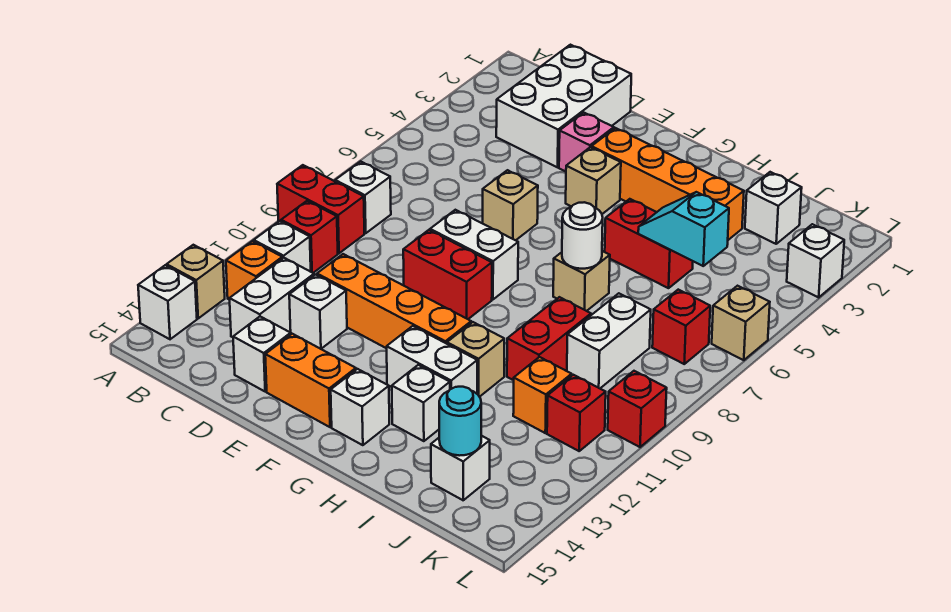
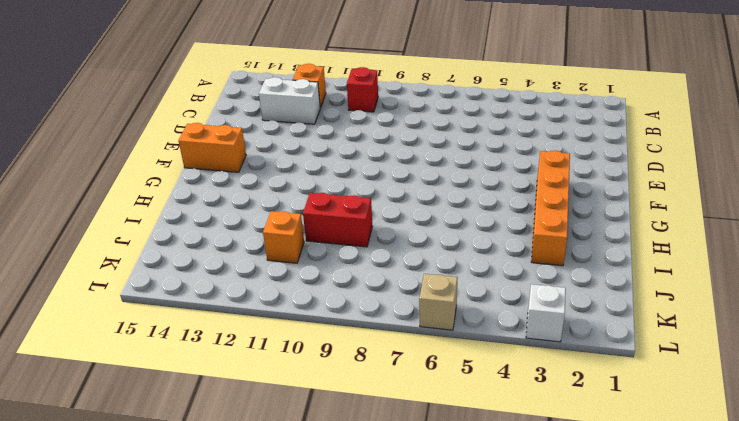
orange brick F14:F15 level 1 -> orange brick E14:F14 level 1
none -> red brick A9:B9 level 1
none -> tan brick A13 level 1
none -> white brick A14 level 1
none -> white brick B8 level 1

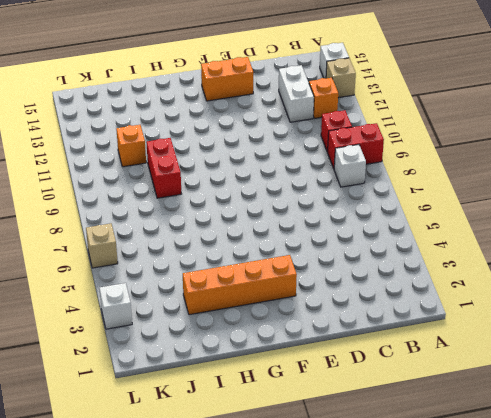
none -> white brick B11 level 1
none -> white brick C1:D3 level 1
none -> orange brick D11:G11 level 1
none -> white brick D12 level 1

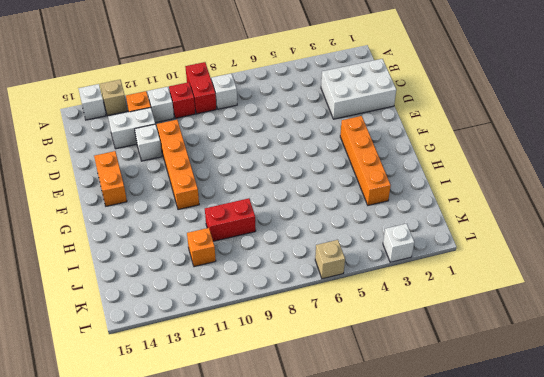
none -> white brick D14 level 1
none -> pink brick E3 level 1
none -> tan brick E6 level 1
none -> white brick E8:F8 level 1

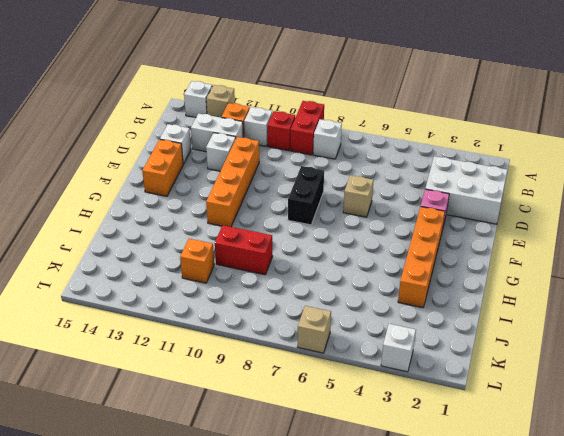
black brick E8:F8 level 1 -> white brick E8:F8 level 1
none -> red brick E9:F9 level 1
none -> tan brick F4 level 1
none -> white brick G12:H12 level 1
none -> white brick G14 level 1

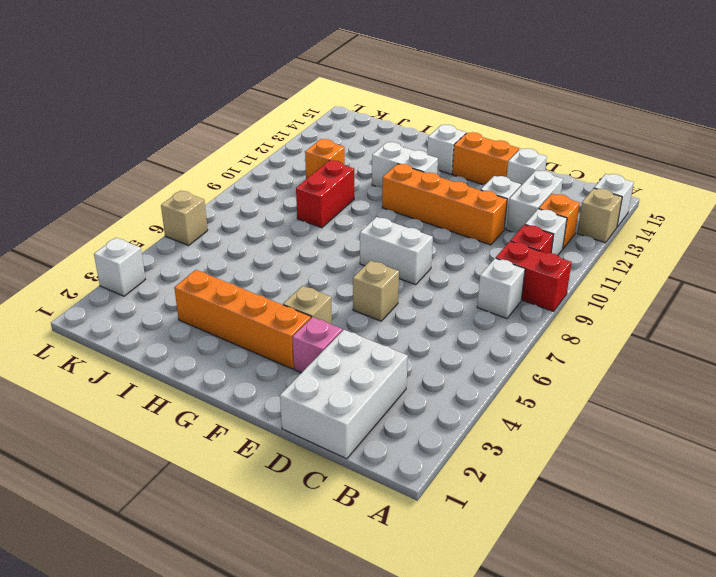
none -> red brick E9:F9 level 1
none -> red brick H5:I5 level 1
none -> tan brick H7 level 1
none -> tan brick H11 level 1

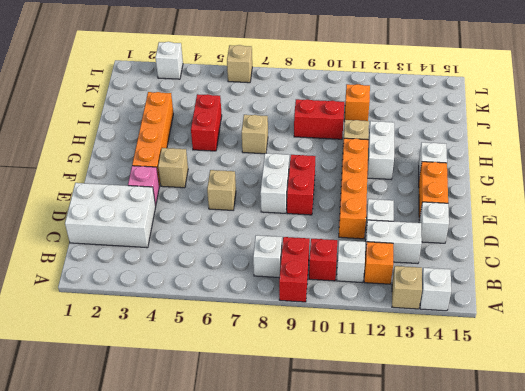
none -> white brick H13 level 1
none -> white brick J2 level 1
none -> white brick J8:J9 level 1
none -> white brick J14 level 1

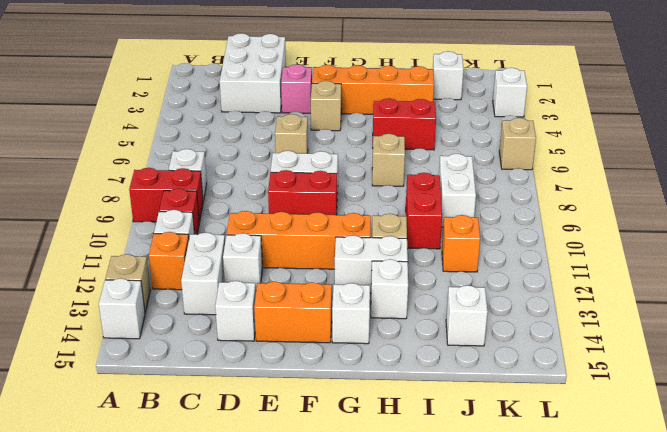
none -> red brick K7 level 1
none -> red brick K11 level 1
none -> red brick L10 level 1
none -> white round brick H7 level 2

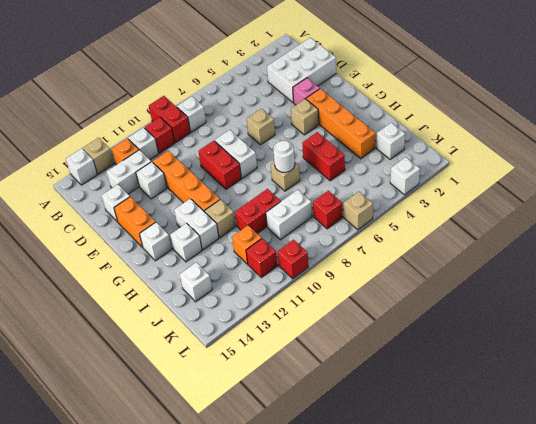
none -> cyan slope I5:J5 level 2 top J
none -> cyan round brick J14 level 2

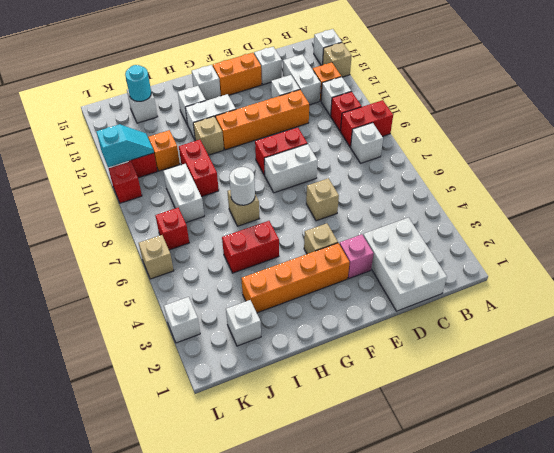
cyan slope K11:L11 level 2 top L -> cyan slope I5:J5 level 2 top J

